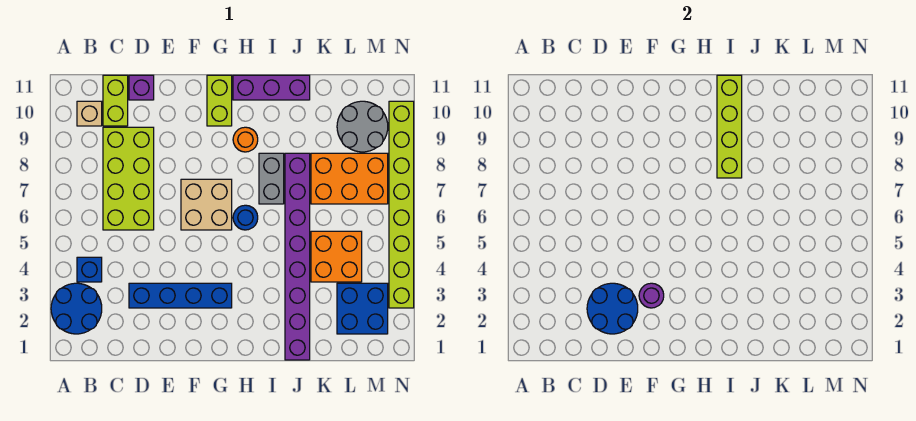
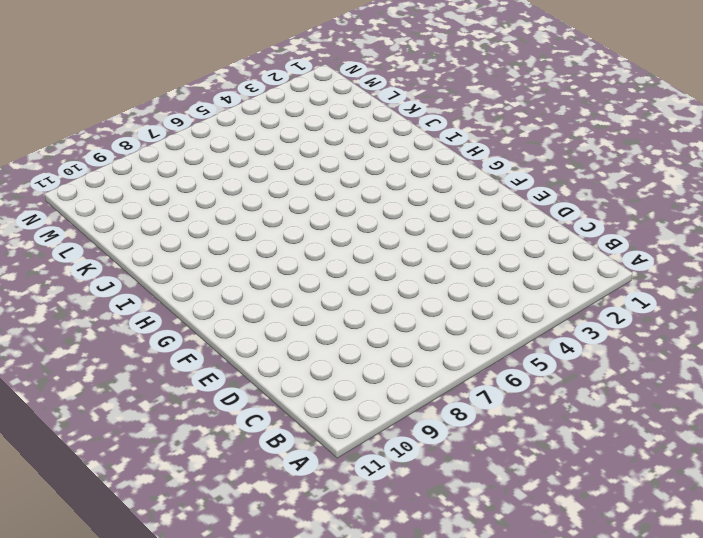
none -> blue round brick A2:B3 level 1
none -> blue brick B4 level 1
none -> tan brick B10 level 1

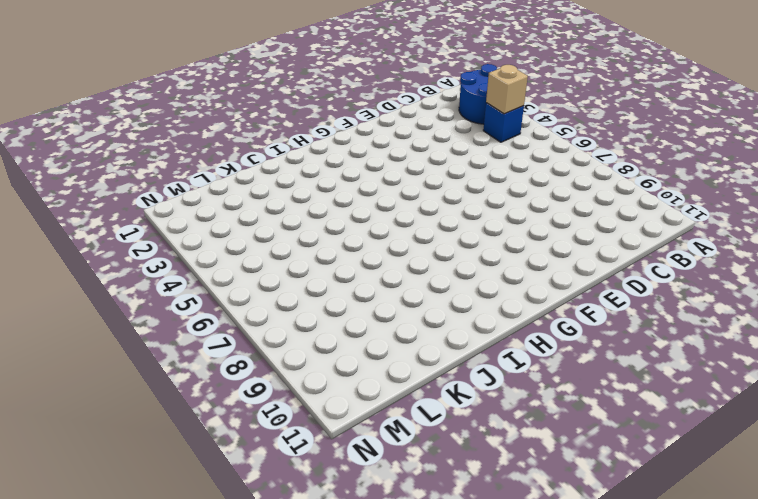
tan brick B4 level 2 -> tan brick B10 level 1
none -> lime brick C6:D9 level 1
none -> lime brick C10:C11 level 1
none -> blue brick D3:G3 level 1

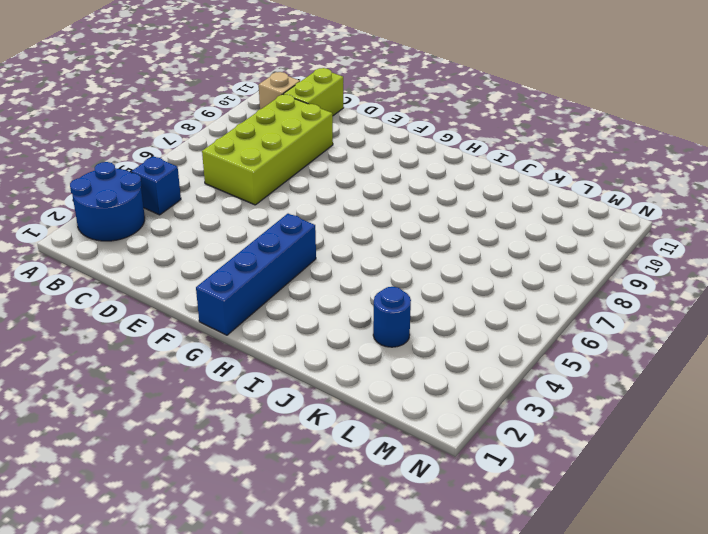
blue brick G1:G4 level 1 -> blue brick D3:G3 level 1
blue round brick K3 level 1 -> blue round brick H6 level 1
none -> purple brick D11 level 1
none -> tan brick F6:G7 level 1
none -> lime brick G10:G11 level 1

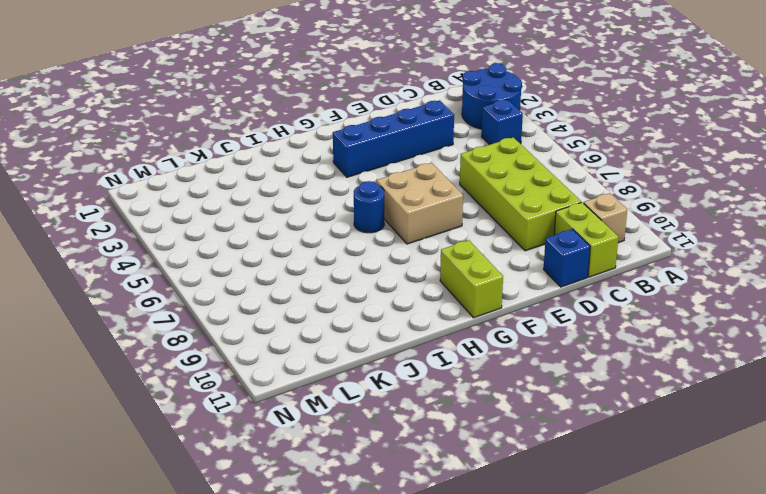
blue brick D11 level 1 -> purple brick D11 level 1
none -> orange round brick H9 level 1
none -> purple brick H11:J11 level 1
none -> grey brick I7:I8 level 1

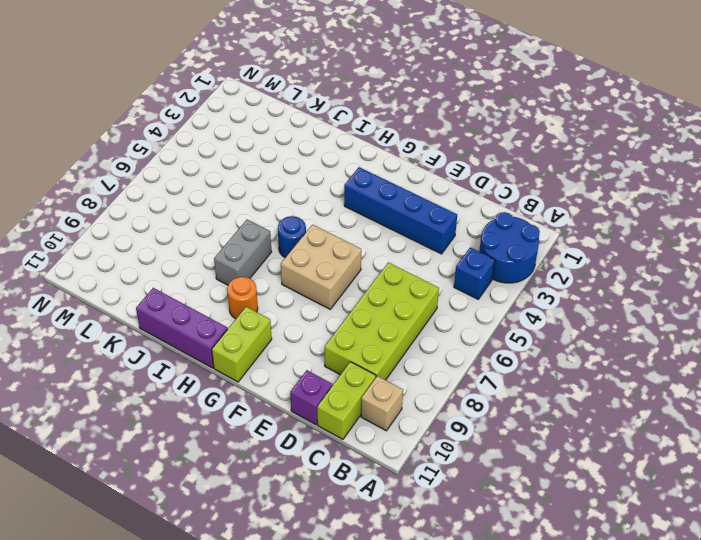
none -> purple brick J1:J8 level 1
none -> orange brick K4:L5 level 1
none -> orange brick K7:M8 level 1

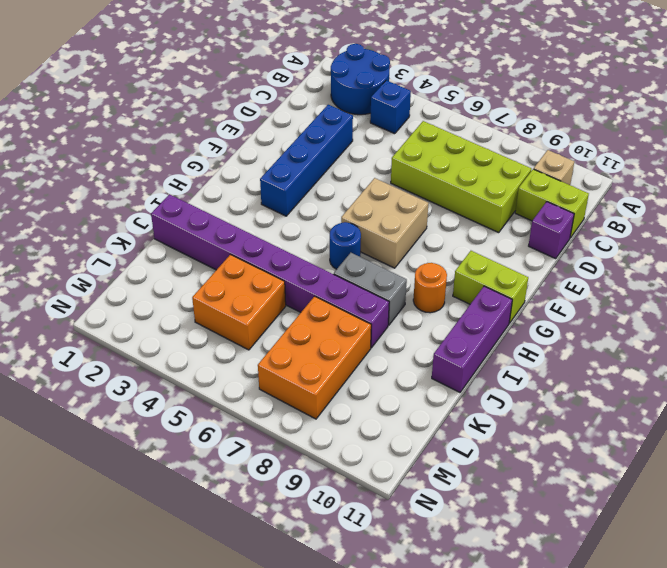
none -> blue brick L2:M3 level 1
none -> grey round brick L9:M10 level 1
none -> lime brick N3:N10 level 1

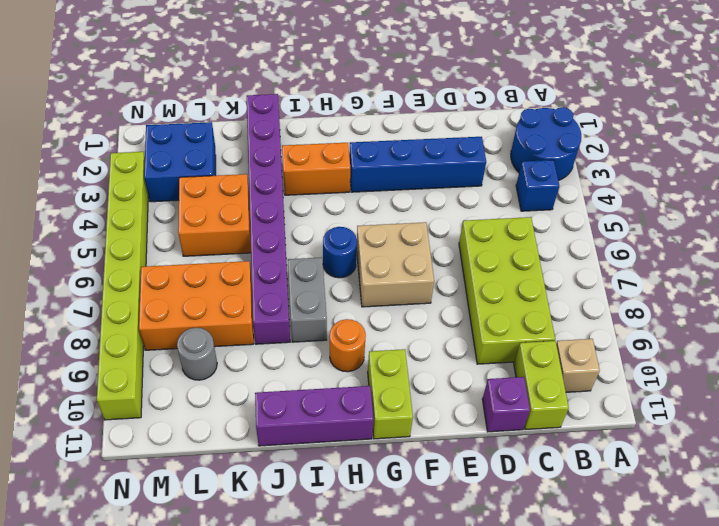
orange brick H3:I3 level 1 -> none
grey round brick L9 level 1 -> grey round brick L9:M10 level 1
none -> blue round brick D2:E3 level 2
none -> purple round brick F3 level 2
none -> lime brick I8:I11 level 2

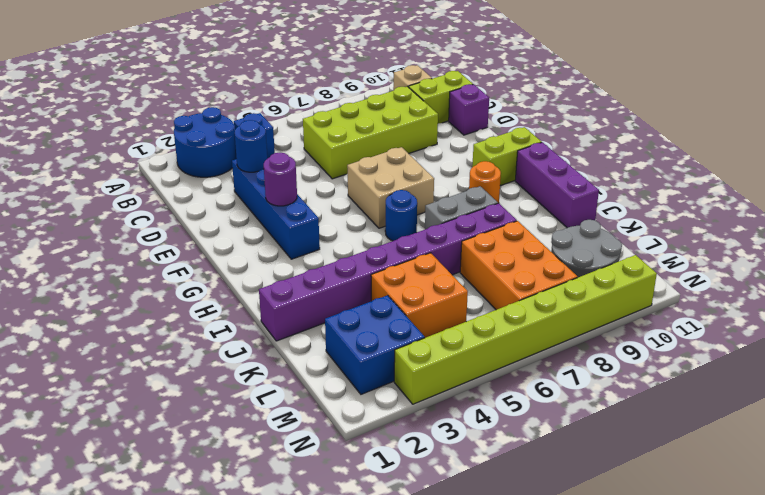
blue round brick D3 level 2 -> blue round brick D2:E3 level 2
none -> lime brick I8:I11 level 2

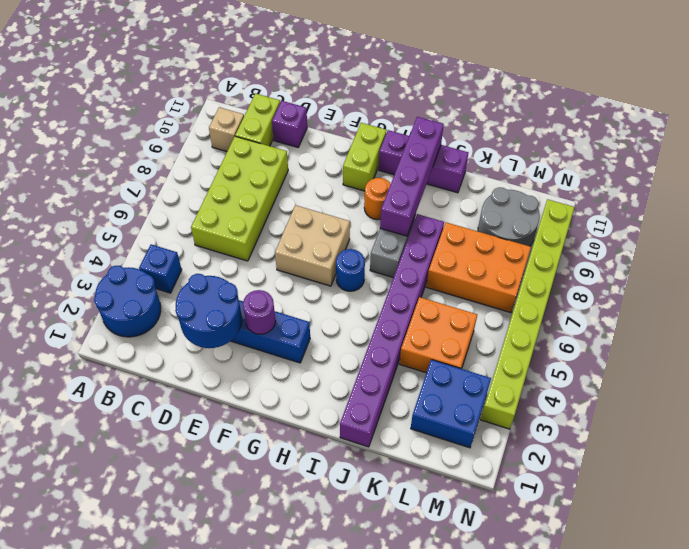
purple brick I8:I11 level 2 -> lime brick I8:I11 level 2

